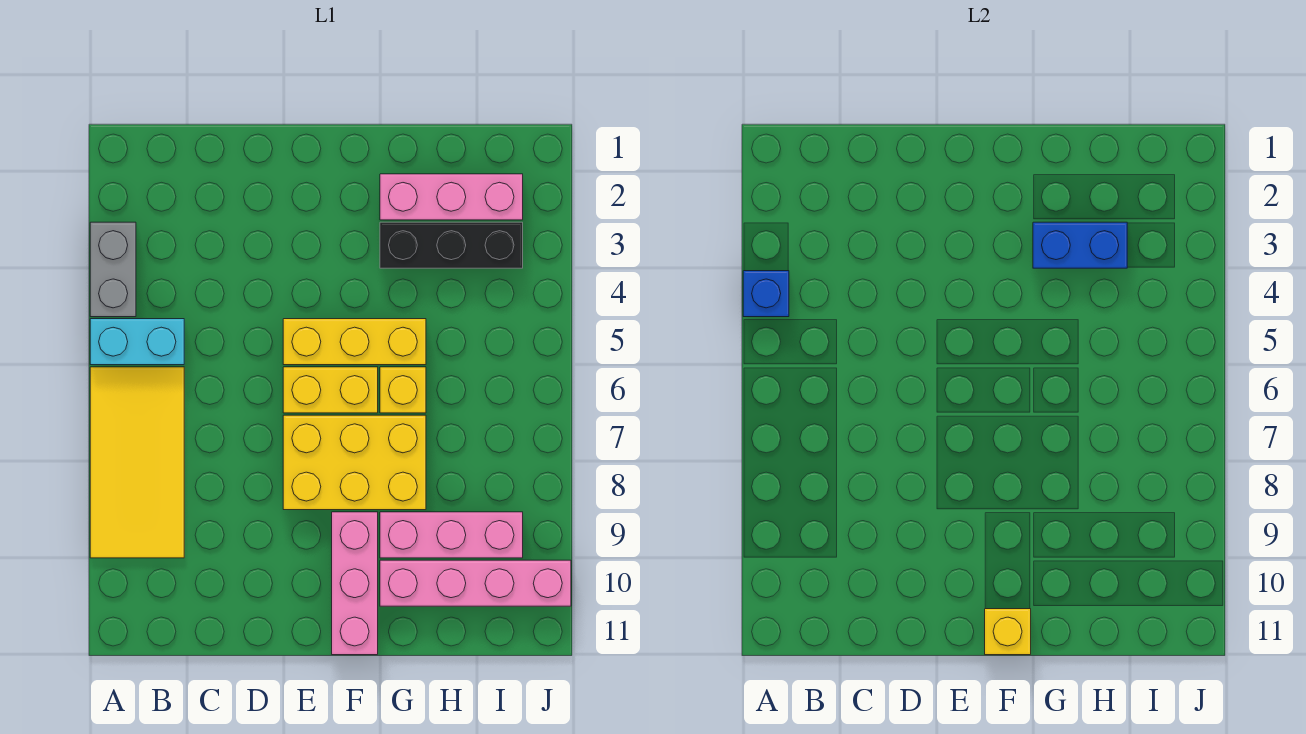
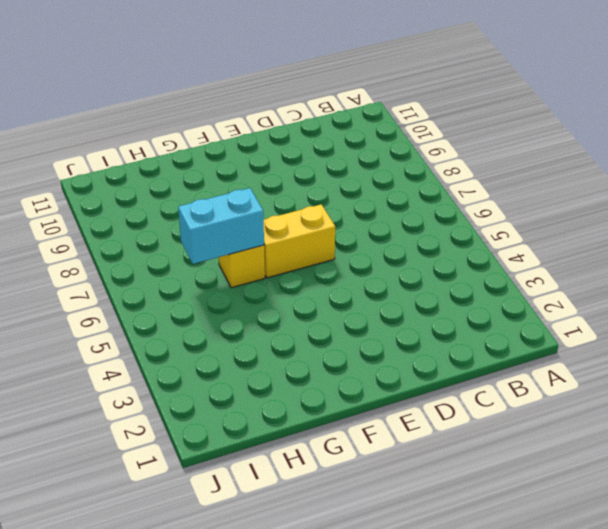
cyan brick G6:H6 level 2 -> cyan brick A5:B5 level 1
none -> grey brick A3:A4 level 1
none -> yellow tile A6:B9 level 1
none -> yellow brick E5:G5 level 1

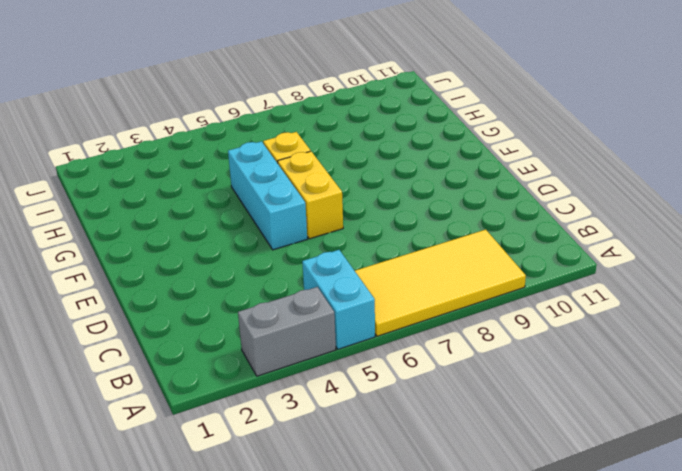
cyan brick E5:G5 level 1 -> yellow brick E5:G5 level 1
none -> yellow brick E7:G8 level 1
none -> pink brick F9:F11 level 1
none -> pink brick G2:I2 level 1

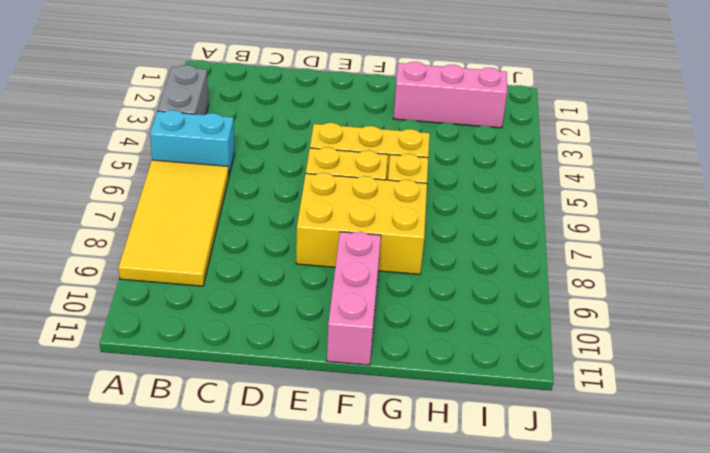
none -> black brick G3:I3 level 1
none -> pink brick G9:I9 level 1
none -> pink brick G10:J10 level 1

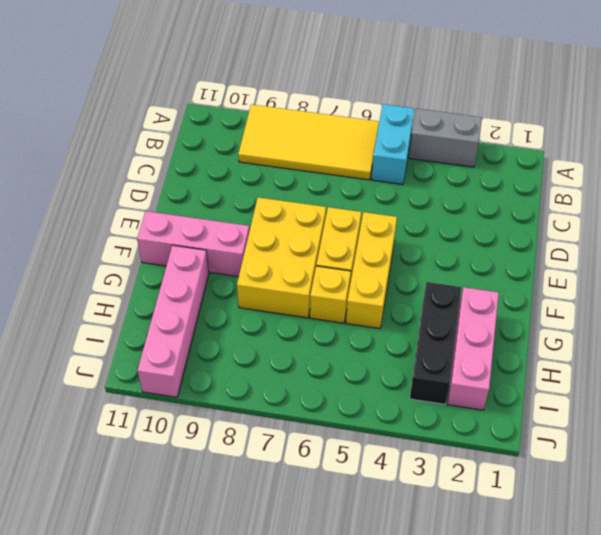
none -> pink brick G9:I9 level 1
none -> blue brick A4 level 2
none -> yellow brick F11 level 2

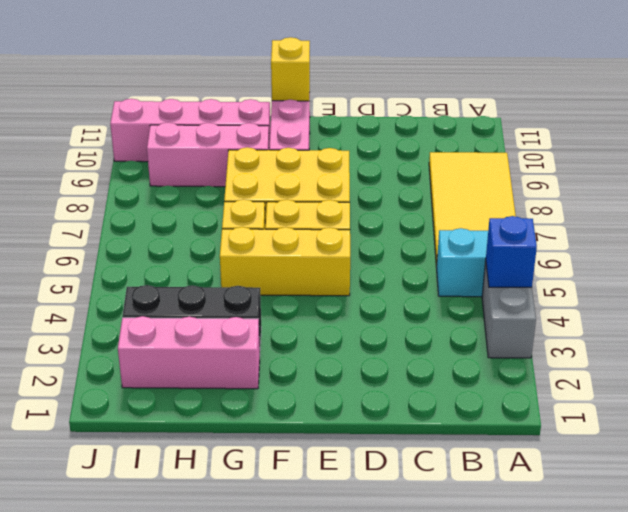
none -> blue brick G3:H3 level 2

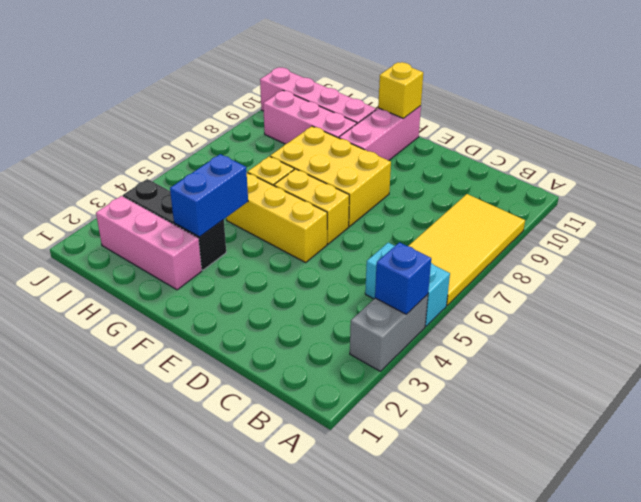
blue brick G3:G4 level 2 -> blue brick G3:H3 level 2

